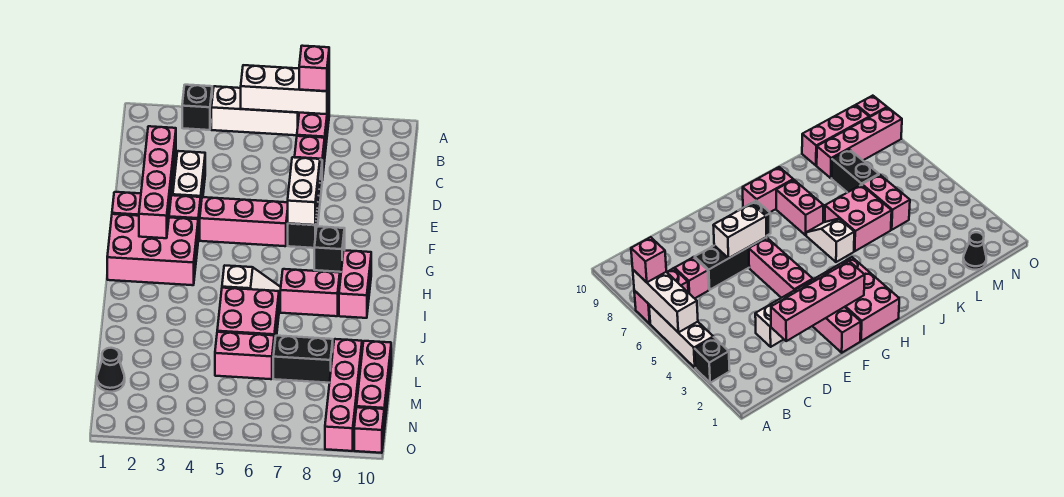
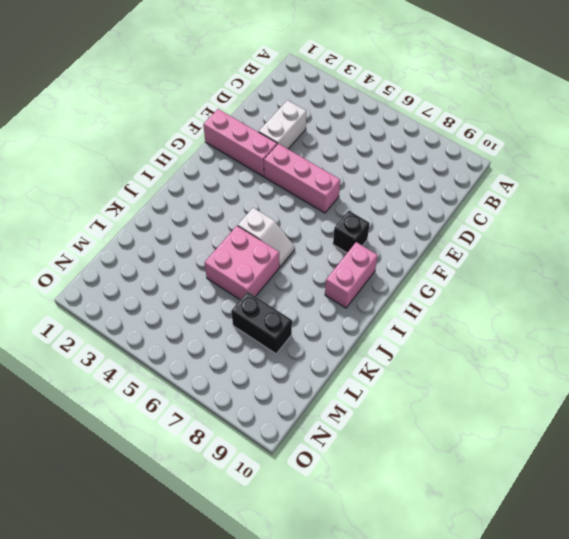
none -> black brick A3 level 1
none -> white brick A4:A6 level 1
none -> pink brick A7:B7 level 1

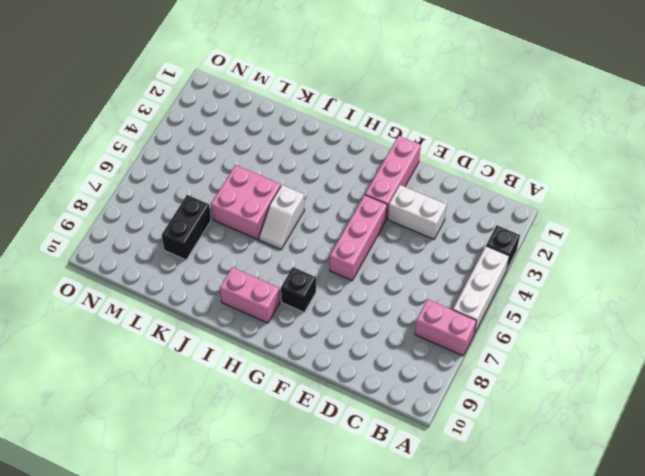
none -> pink brick C7 level 1
none -> black brick D7:F7 level 1
none -> pink brick G1:H3 level 1

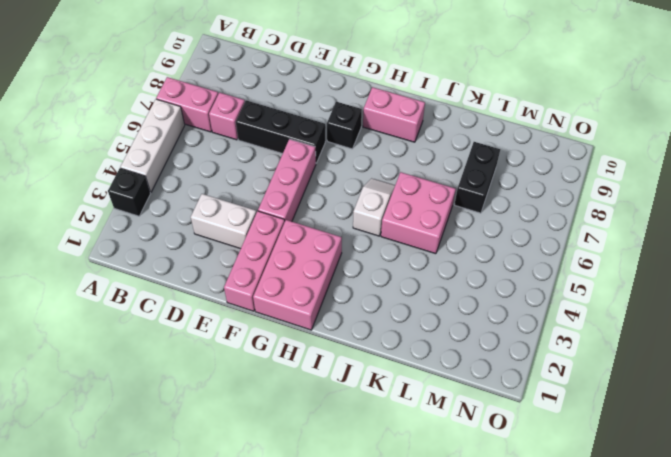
none -> pink brick I7:I8 level 1
none -> pink brick L5:L6 level 1
none -> pink brick L9:O9 level 1

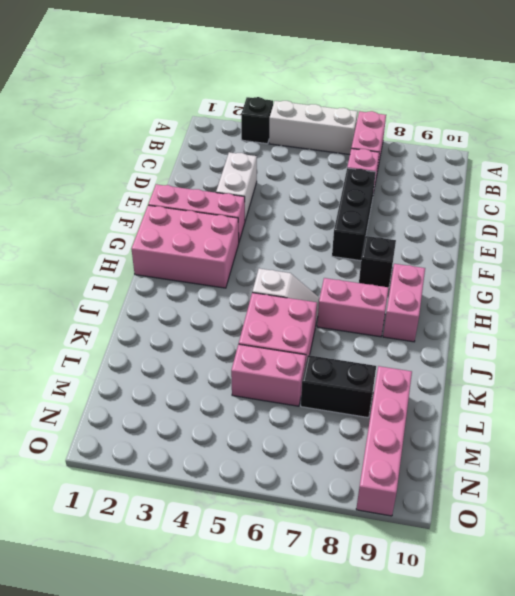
none -> pink brick F4:F6 level 1
none -> pink brick L10:N10 level 1
none -> black cone M1 level 1

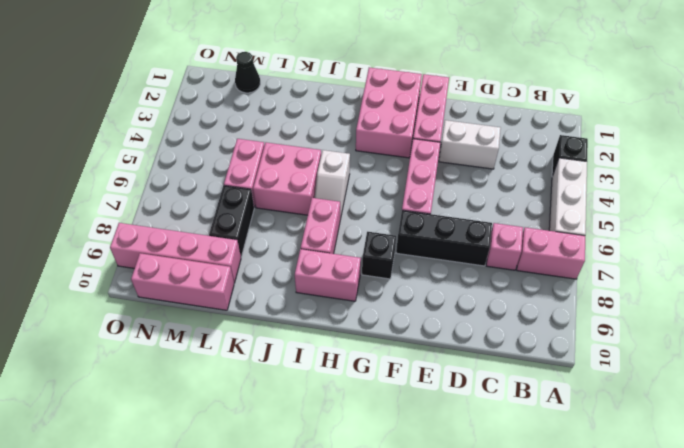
none -> pink brick O10 level 1
none -> white brick A5:A7 level 2
none -> pink brick D2:G2 level 2

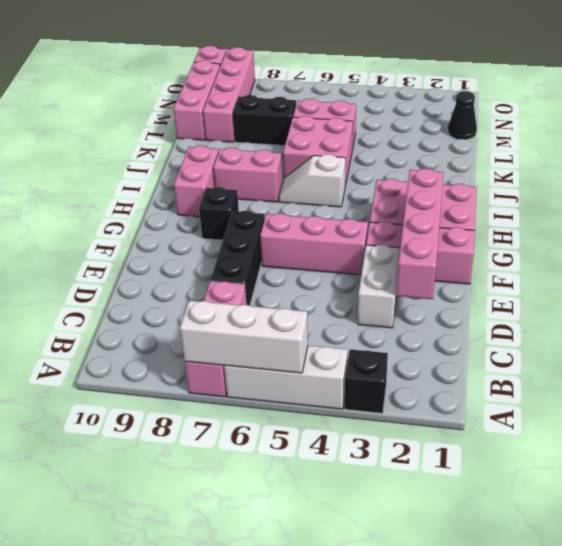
none -> white brick E7:F7 level 2
none -> pink brick A7 level 3

